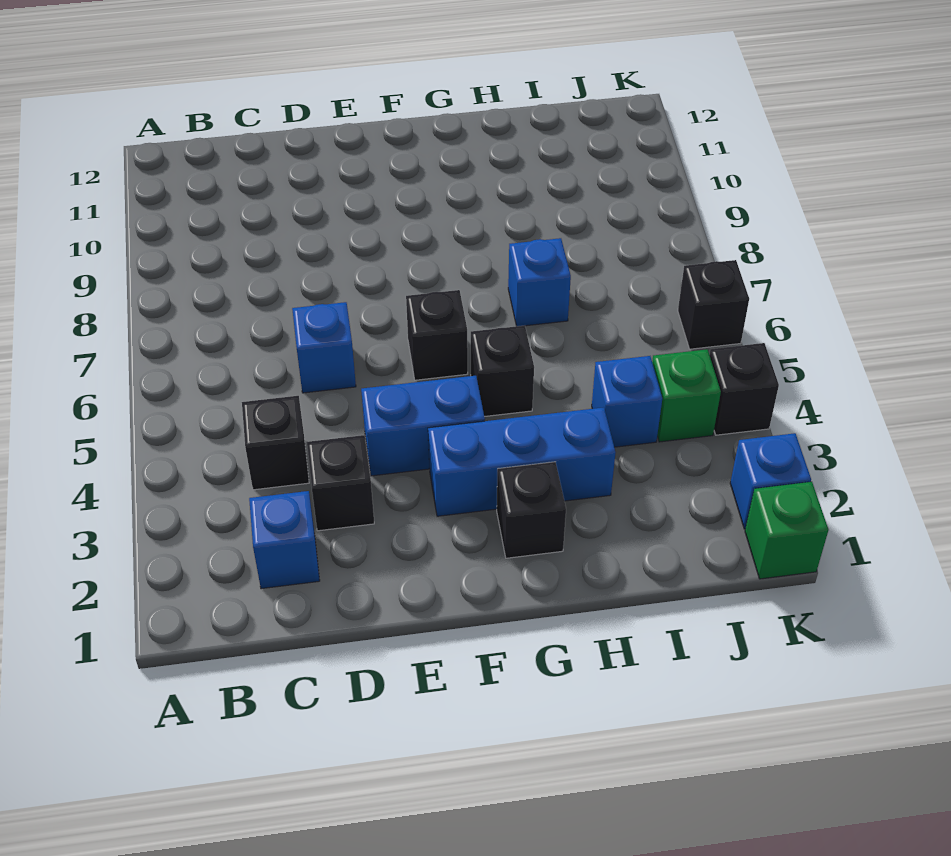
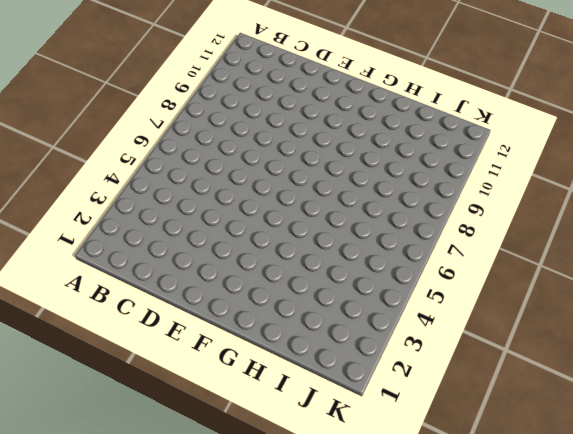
none -> blue brick C2 level 1
none -> black brick C4 level 1
none -> black brick D3 level 1

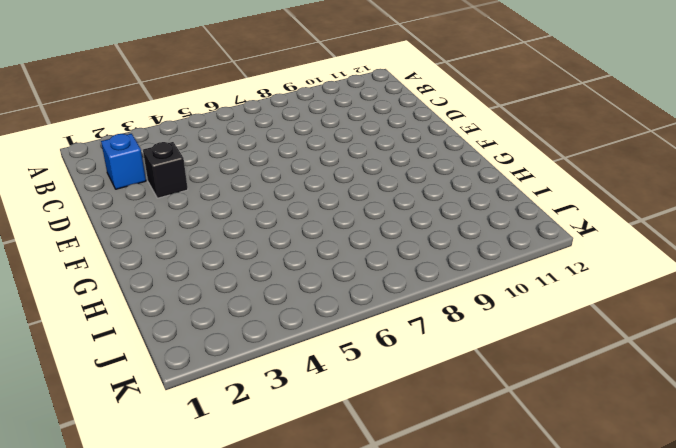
none -> black brick C4 level 1
none -> blue brick D6 level 1
none -> blue brick E4:F4 level 1

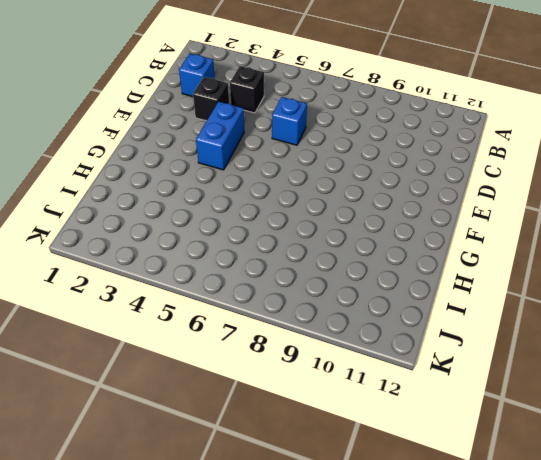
none -> blue brick F3:H3 level 1
none -> black brick F6 level 1
none -> black brick G2 level 1

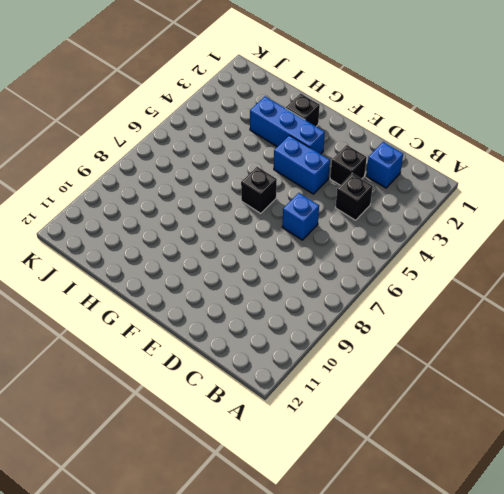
none -> black brick G5 level 1
none -> blue brick H7 level 1
none -> blue brick I4 level 1

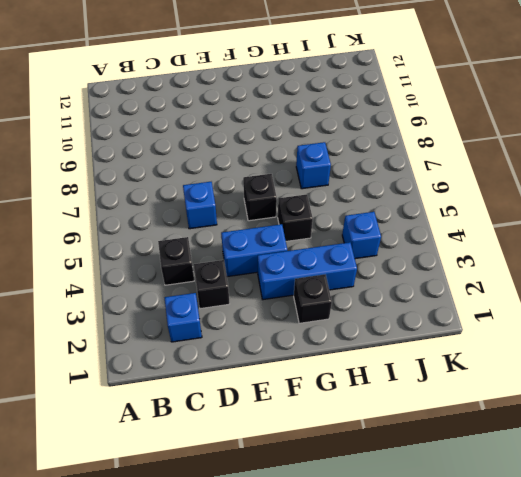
none -> green brick J4 level 1
none -> green brick K1 level 1
none -> blue brick K2 level 1

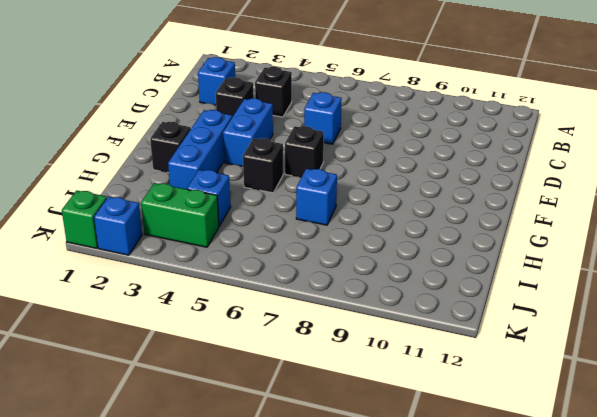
green brick J3:J4 level 1 -> green brick J4 level 1
none -> black brick K4 level 1
none -> black brick K6 level 1

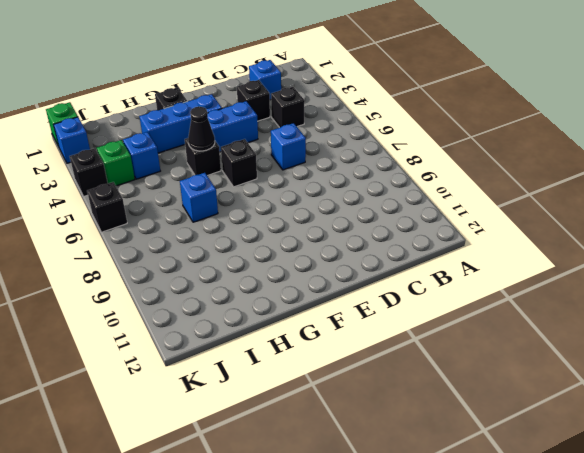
black cone G5 level 2 -> none

